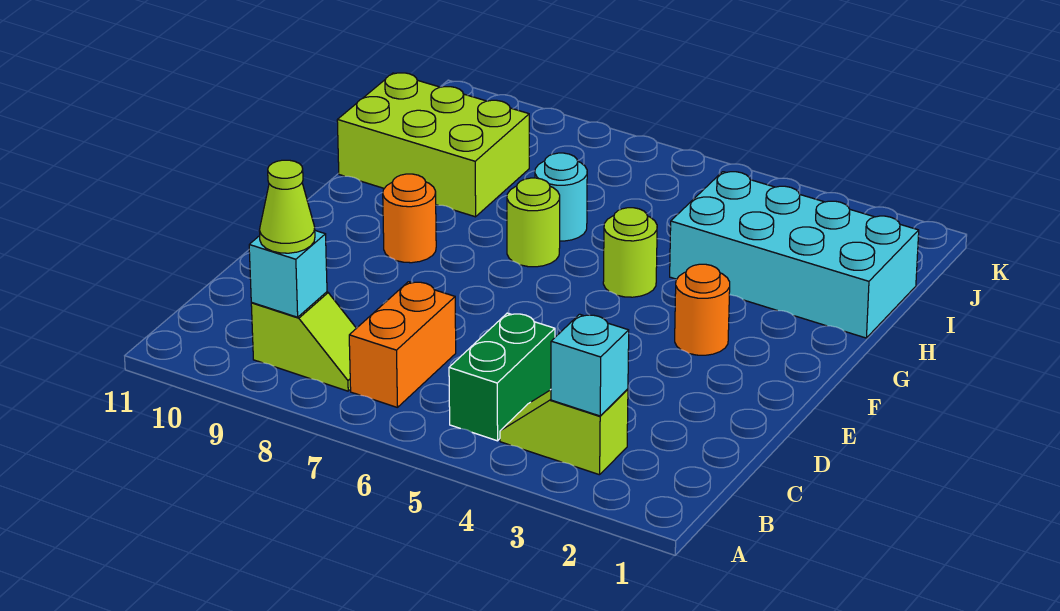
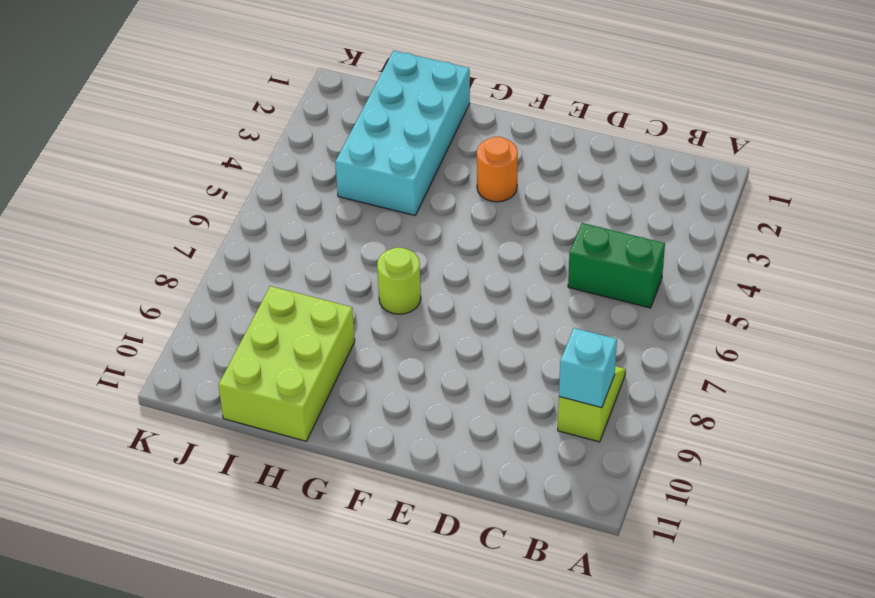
none -> lime slope B3:B4 level 1 top 3
none -> orange brick B7:C7 level 1
none -> orange round brick F9 level 1

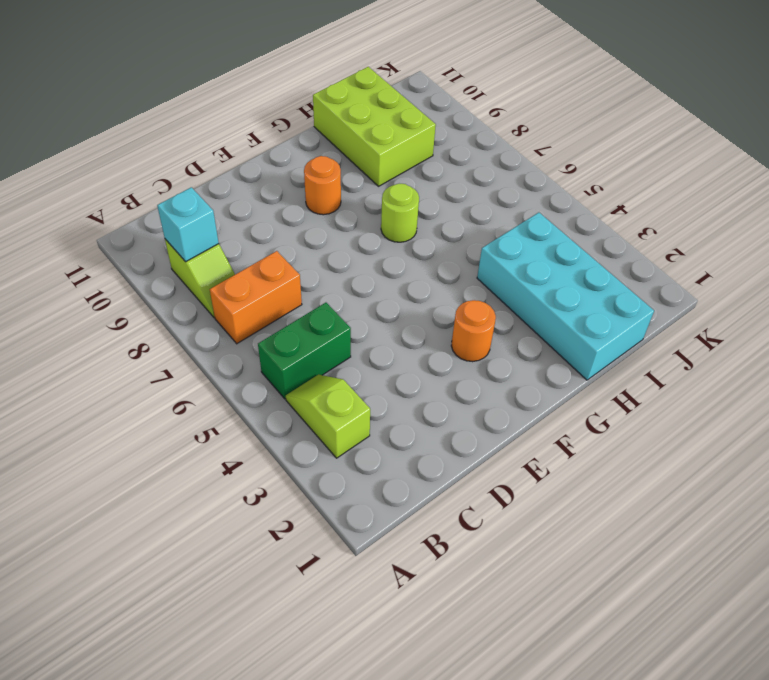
none -> lime round brick G5 level 1
none -> cyan round brick H7 level 1
none -> cyan brick B3 level 2

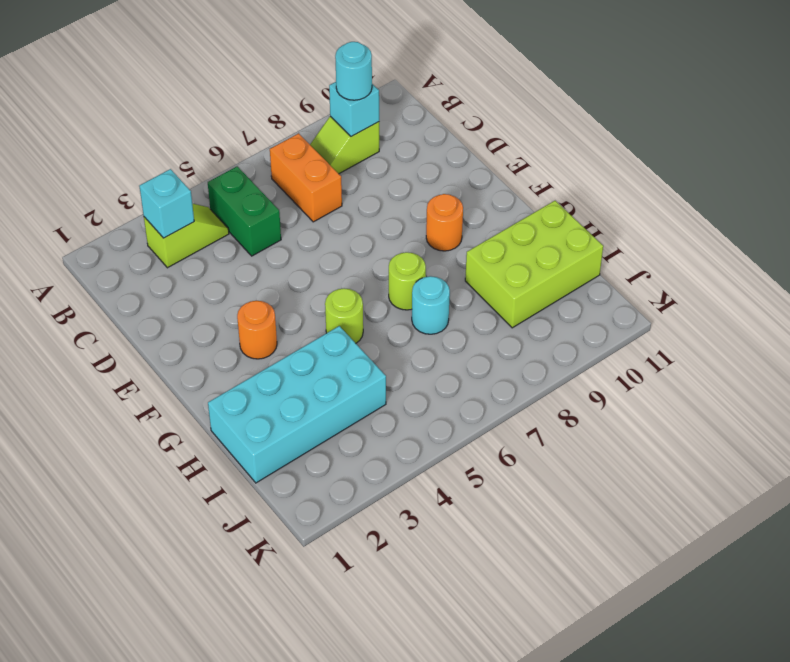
cyan round brick B9 level 3 -> lime cone B9 level 3

